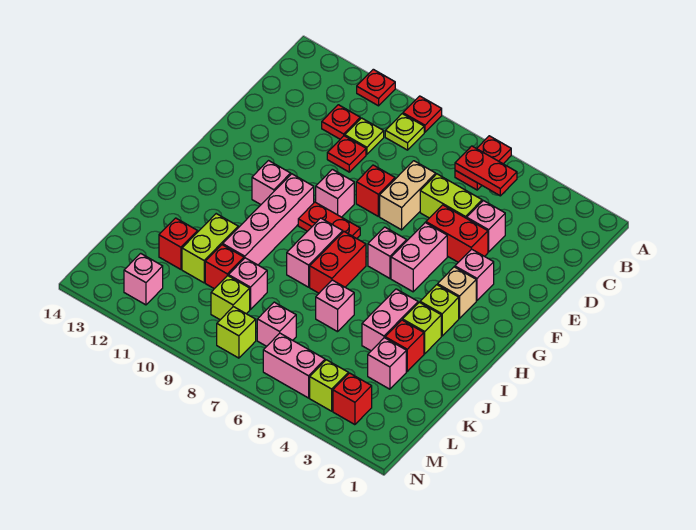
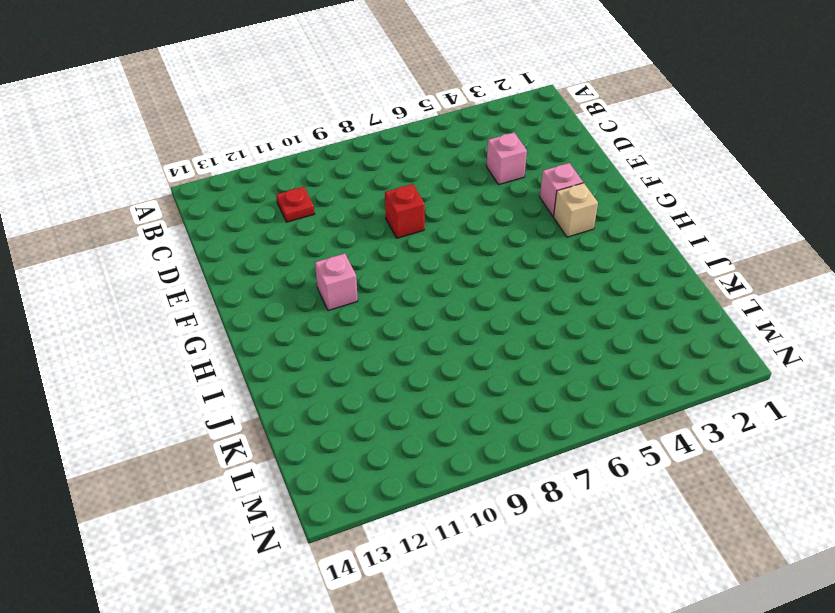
none -> red plate A6:B6 level 1
none -> red plate A9 level 1
none -> red plate A11 level 1
none -> lime plate B9 level 1

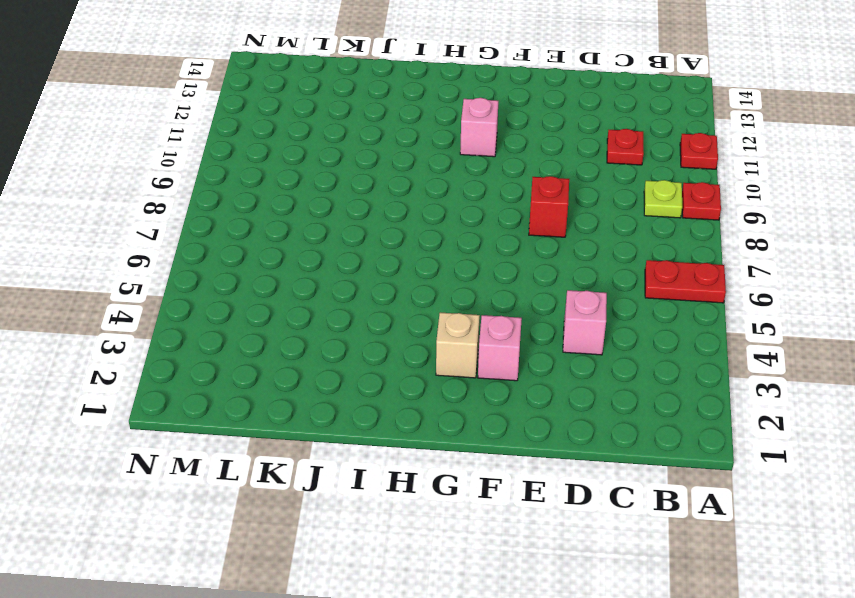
none -> lime plate C10 level 1
none -> lime brick D5:D6 level 1
none -> tan brick D7:E7 level 1
none -> red plate D10 level 1

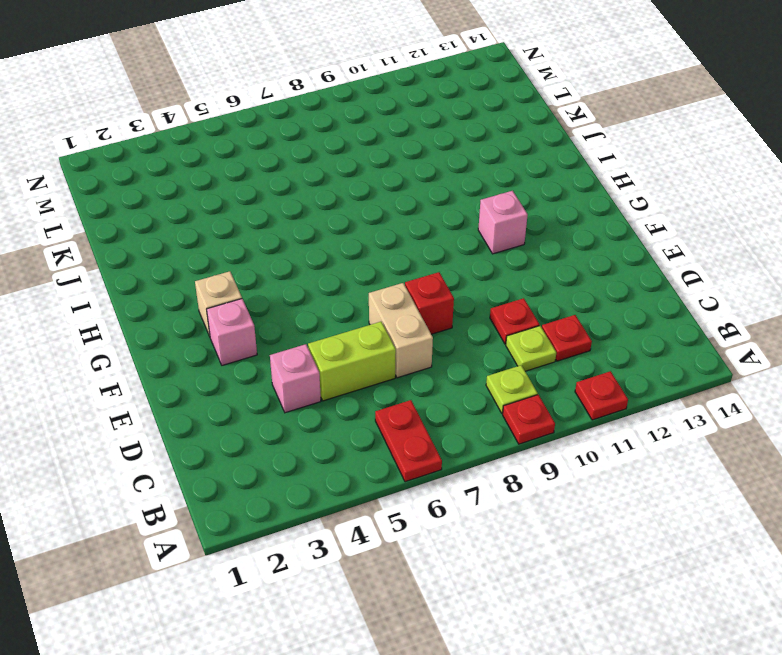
none -> red brick E4:E5 level 1
none -> pink brick F5:G5 level 1
none -> pink brick F9 level 1
none -> pink brick G6 level 1

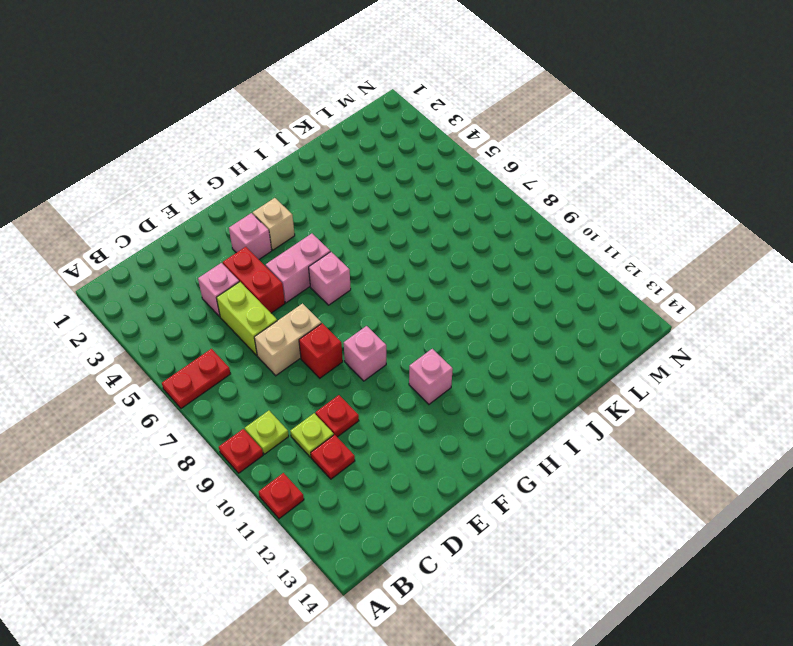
none -> red plate G8:G9 level 1
none -> pink brick G10:J10 level 1
none -> lime brick H3 level 1
none -> red brick H7:I7 level 1

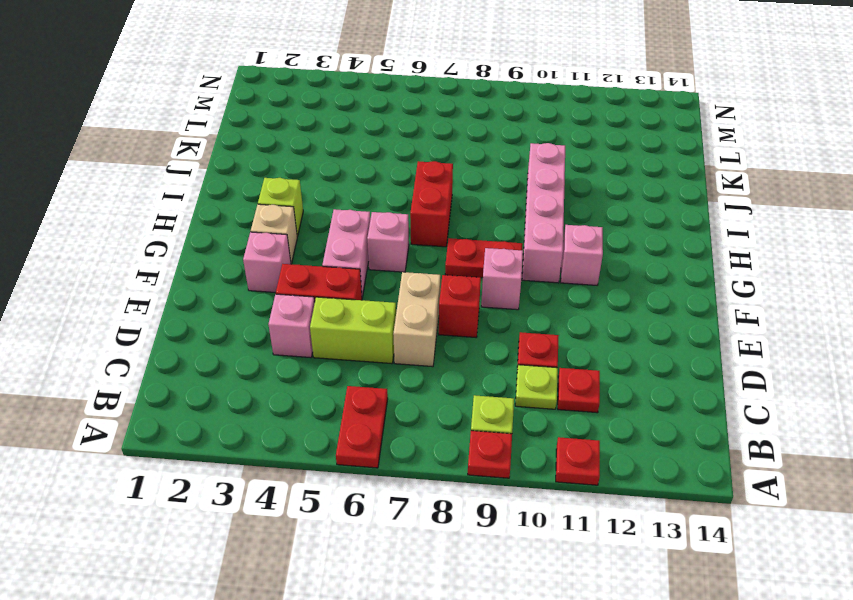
none -> pink brick H8:I8 level 1
none -> lime brick I3 level 1
none -> pink brick I4:J4 level 1
none -> red brick J3 level 1

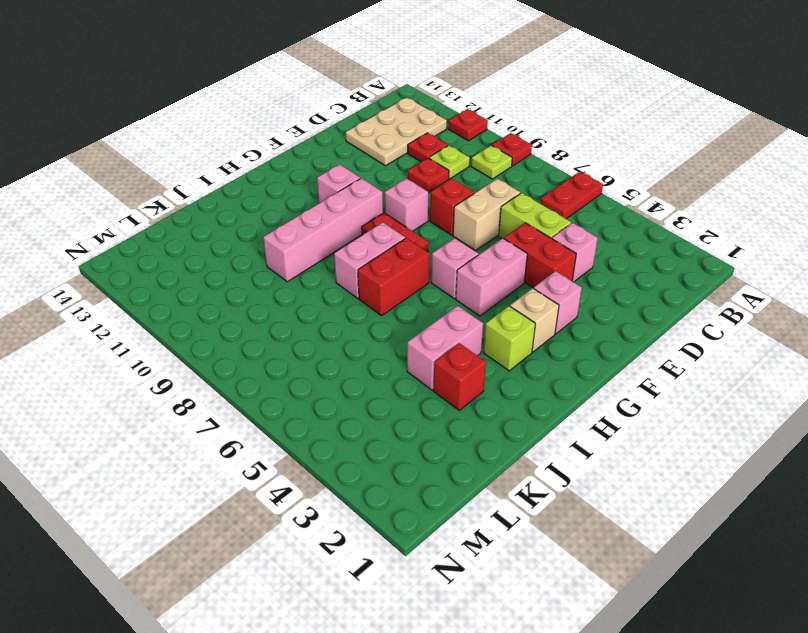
tan plate B12:D13 level 1 -> none
none -> lime brick I3 level 1
none -> pink brick J6 level 1
none -> lime brick J11:K11 level 1
none -> pink brick K3 level 1

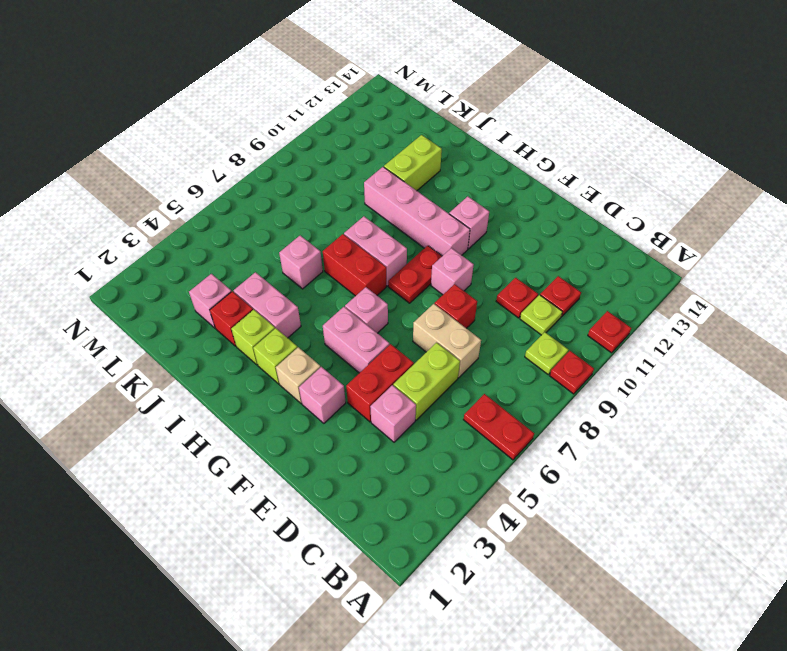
lime brick J11:J12 level 1 -> lime brick J11:K11 level 1
none -> pink brick K9 level 1
none -> red brick K10 level 1
none -> red brick K12 level 1
none -> pink brick L7 level 1

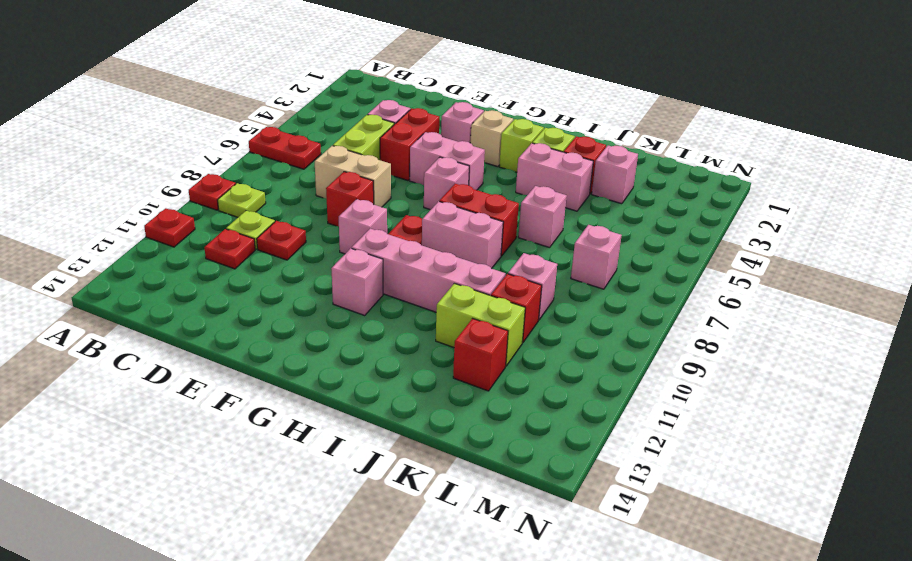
none -> lime brick L9 level 1
none -> red brick M3 level 1
none -> lime brick M4 level 1
none -> pink brick M5:M6 level 1

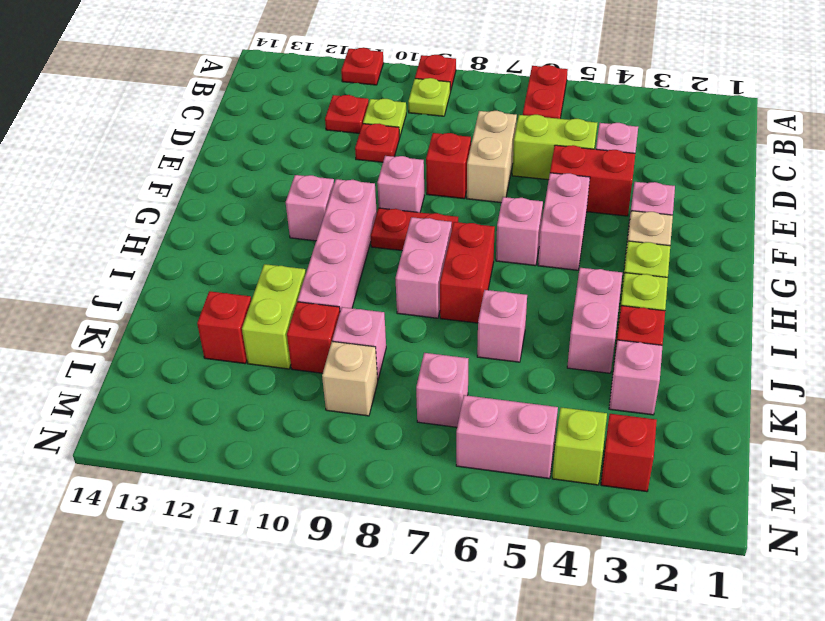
tan brick L9 level 1 -> lime brick L9 level 1
none -> lime brick M8 level 1
none -> pink brick M12 level 1
none -> red plate B5:B6 level 2

